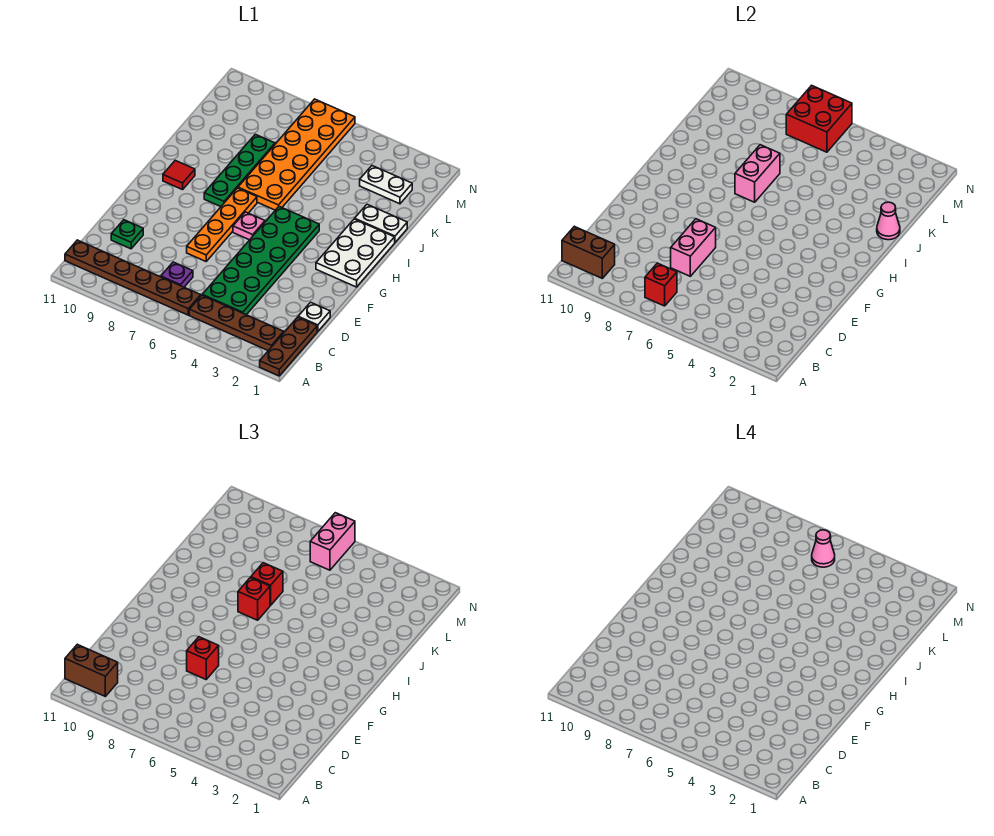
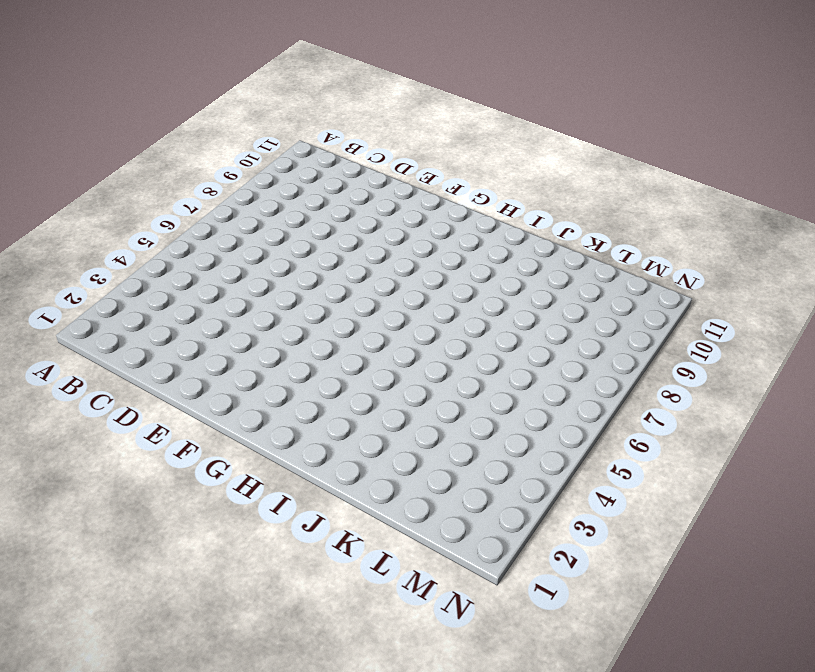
none -> brown plate A1:C1 level 1
none -> brown plate B2:B5 level 1
none -> brown plate B6:B11 level 1

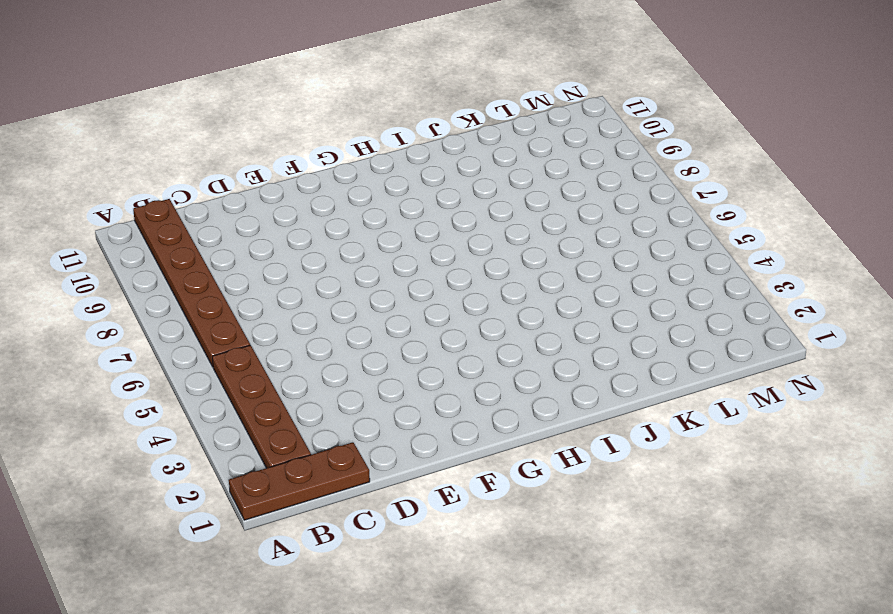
none -> green plate C4:H5 level 1
none -> purple plate C7 level 1
none -> white plate D1 level 1

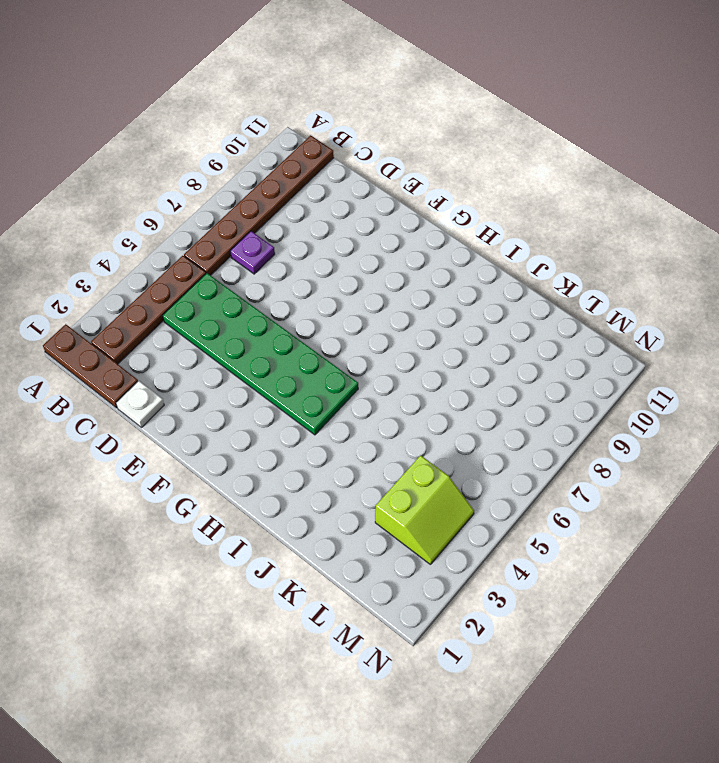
lime slope L3:M4 level 1 top L -> white plate L2:L3 level 1
none -> green plate D10 level 1
none -> orange plate E7:H7 level 1
none -> white plate G1:I2 level 1

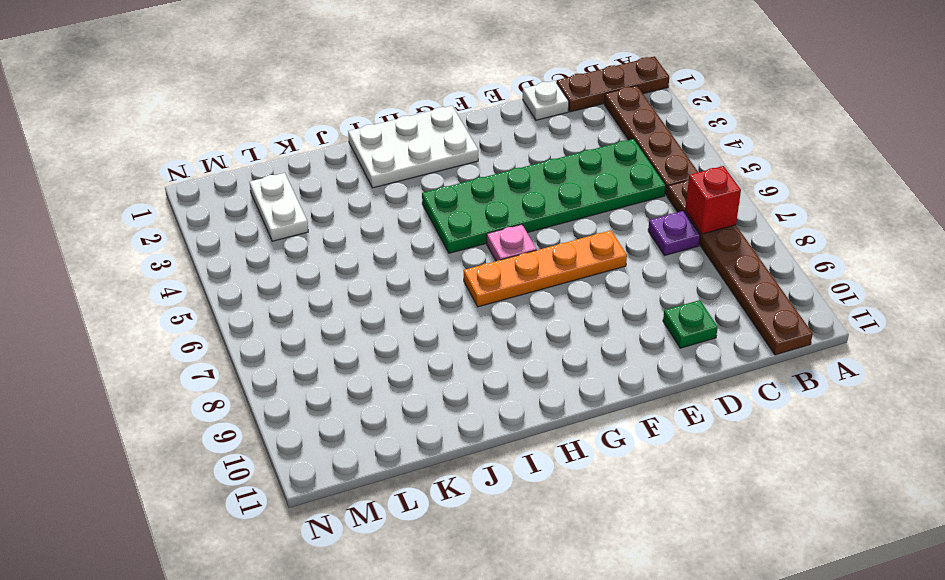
none -> green plate H8:K8 level 1
none -> red tile H10 level 1
none -> orange plate I6:N7 level 1

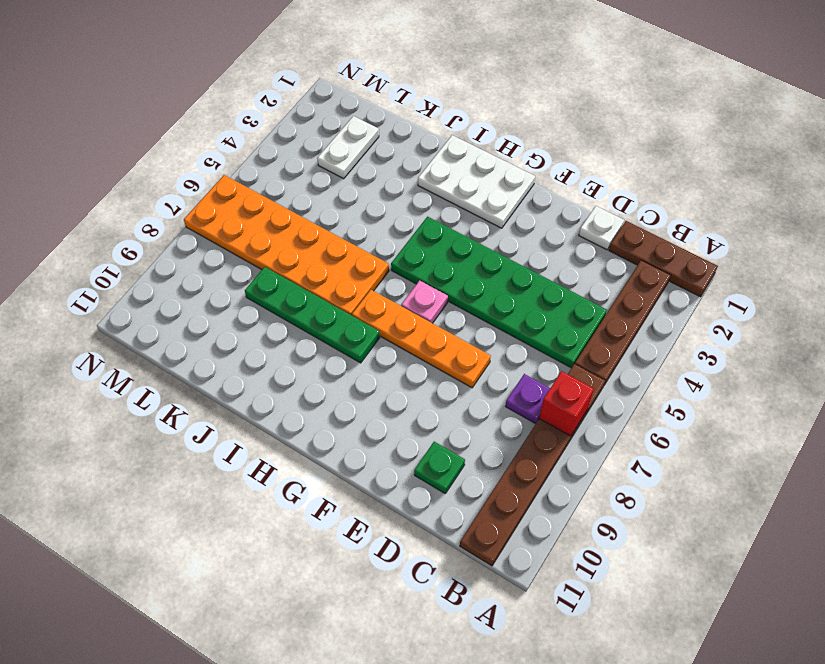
none -> red tile H10 level 1
none -> white plate J1:J2 level 1
none -> brown brick B10:B11 level 2

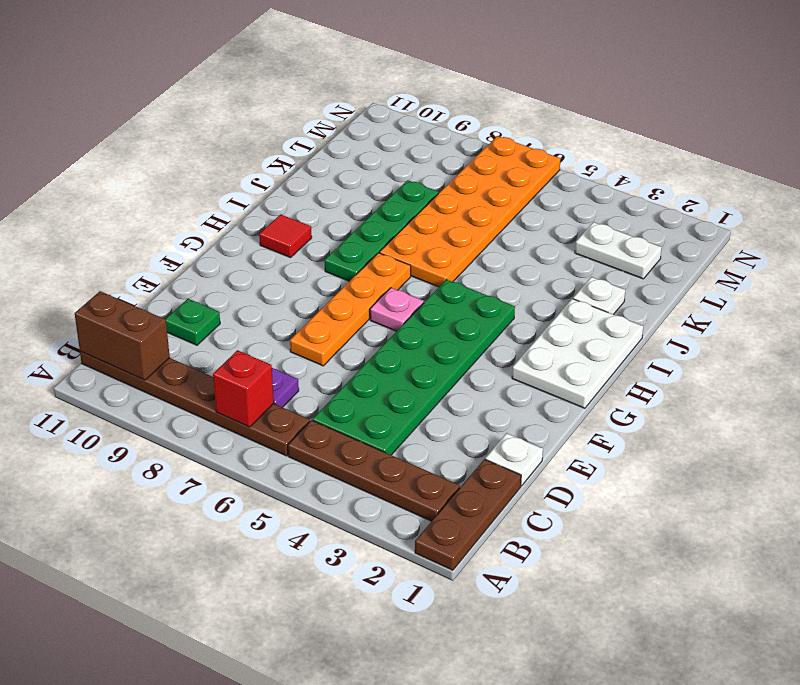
white plate J2 level 1 -> white plate J1:J2 level 1
none -> pink brick D7:E7 level 2
none -> pink brick I7:J7 level 2
none -> pink cone J1 level 2

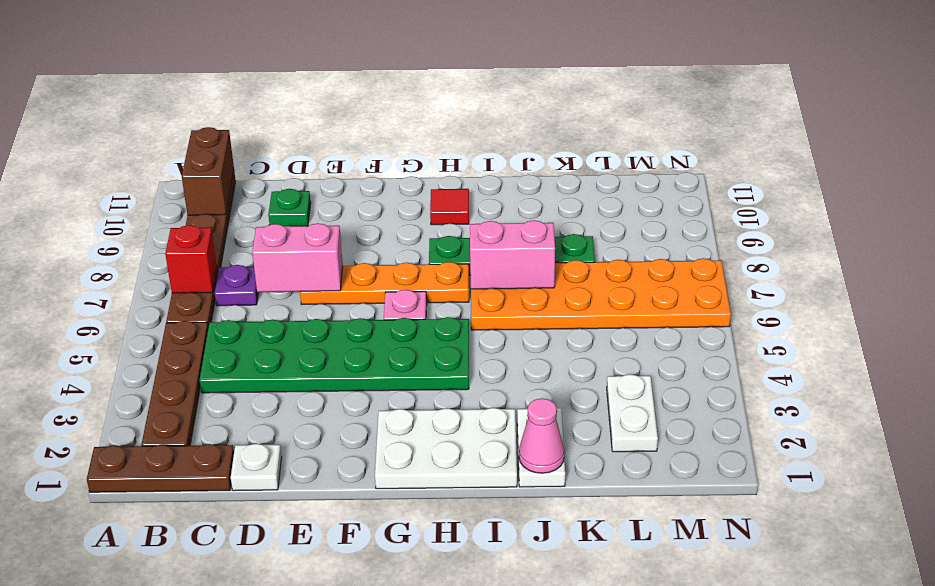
none -> red brick M6:N7 level 2
none -> brown brick B10:B11 level 3
none -> red brick E7 level 3

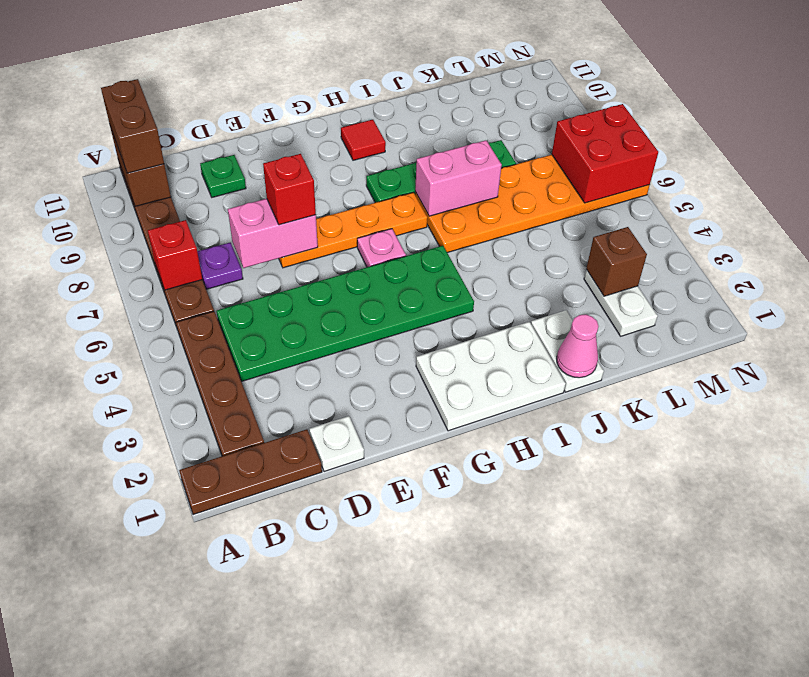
brown brick L3 level 2 -> none
none -> red brick I7 level 3
none -> red brick J7 level 3
none -> pink brick M6:N6 level 3

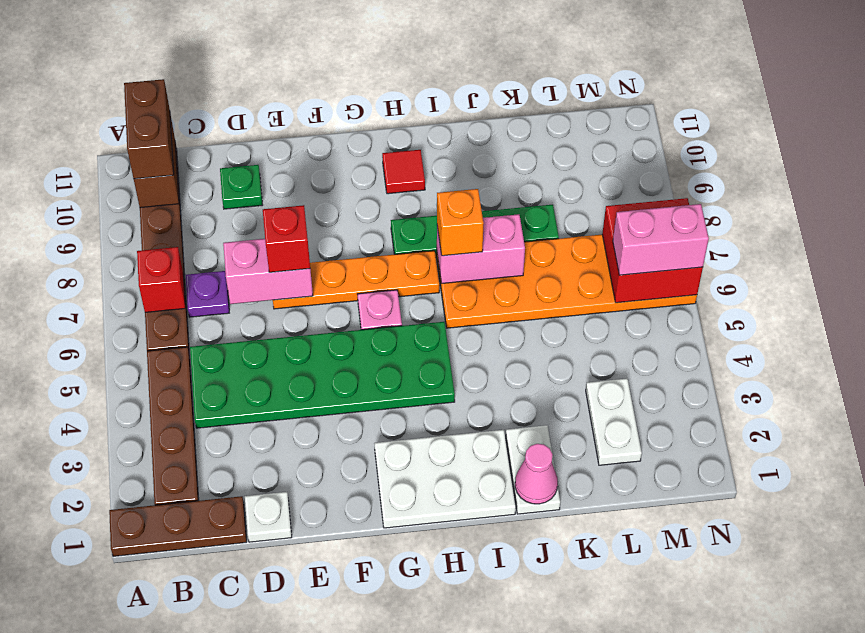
orange brick I7 level 3 -> red brick I7 level 3
none -> red brick J7 level 3
none -> pink cone M6 level 4

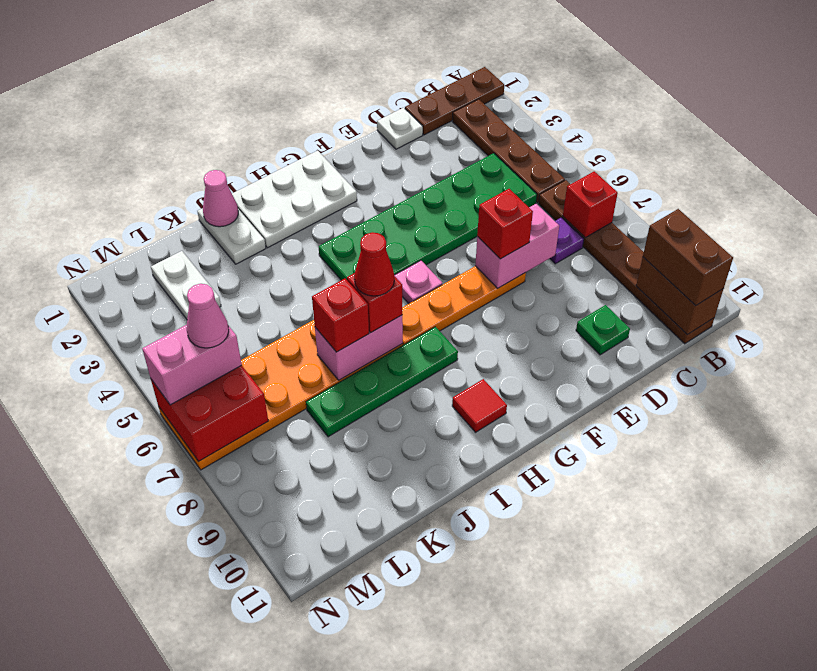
red cone I7 level 4 -> none

